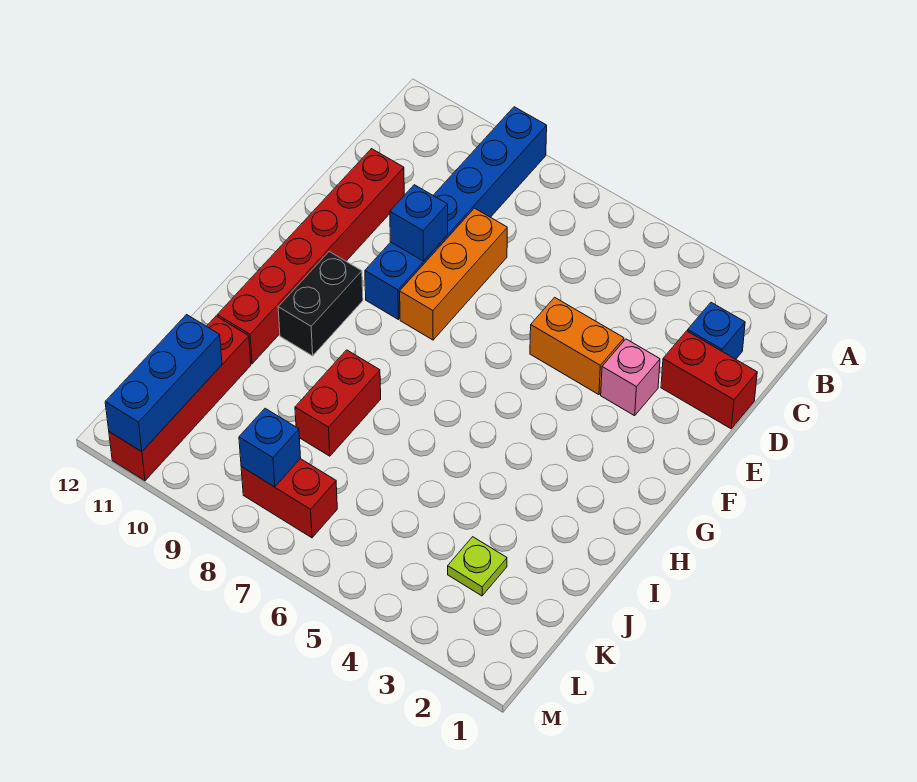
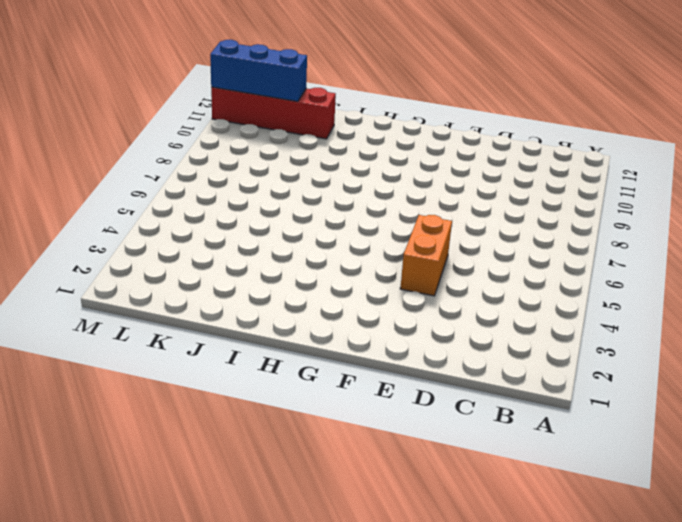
none -> blue brick A9:F9 level 1
none -> blue brick C2 level 1
none -> red brick D1:D2 level 1

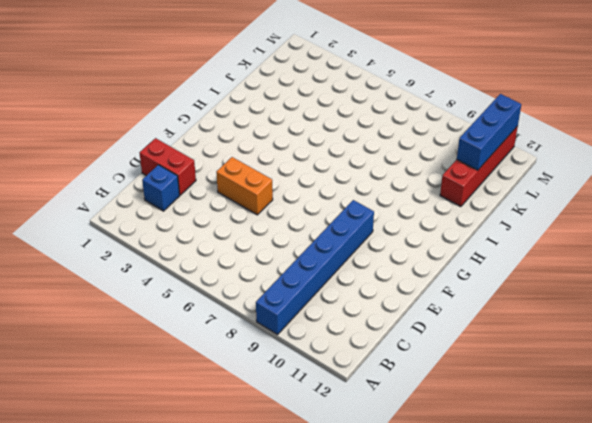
none -> orange brick D8:F8 level 1
none -> red brick D11:I11 level 1
none -> pink brick E3 level 1

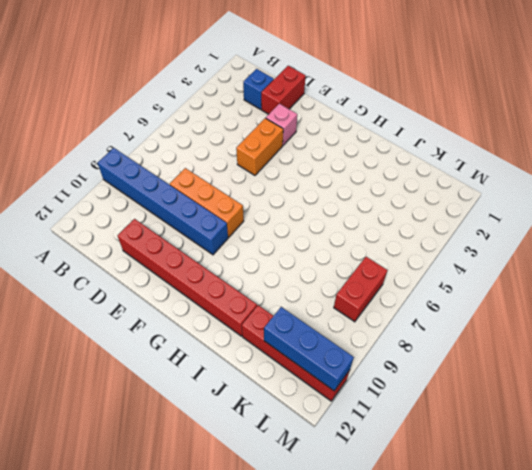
none -> black brick G10:H10 level 1
none -> red brick I8:J8 level 1
none -> lime plate K3 level 1

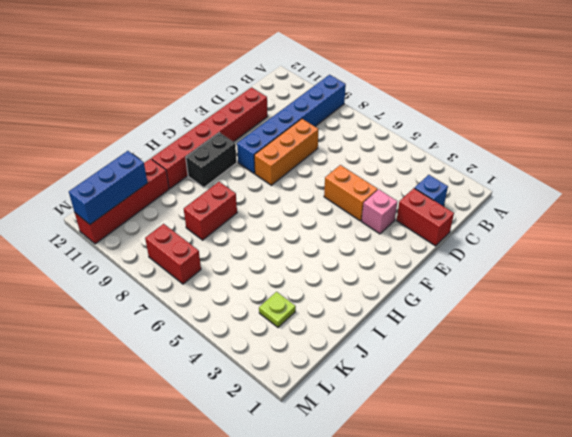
none -> blue brick E9 level 2
none -> blue brick L8 level 2

